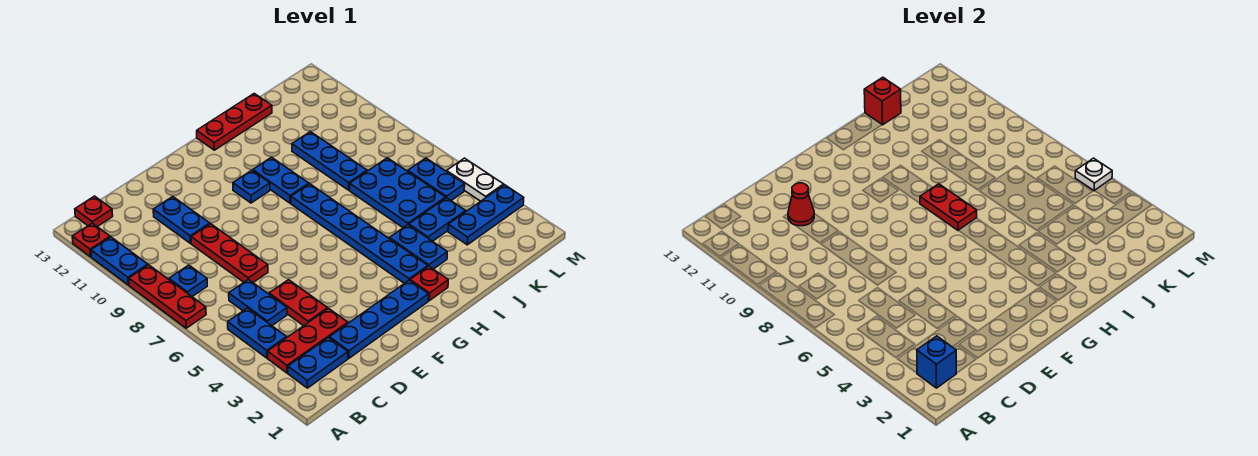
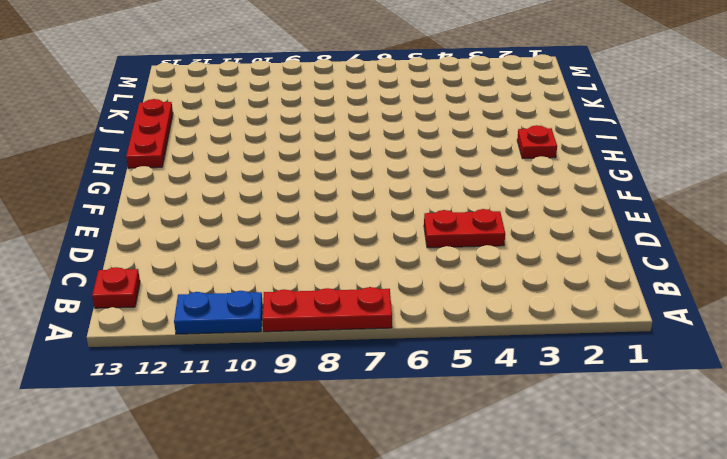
none -> red plate A12 level 1
none -> blue plate B2:C2 level 1
none -> red plate B3:D3 level 1
none -> blue plate B4:B5 level 1

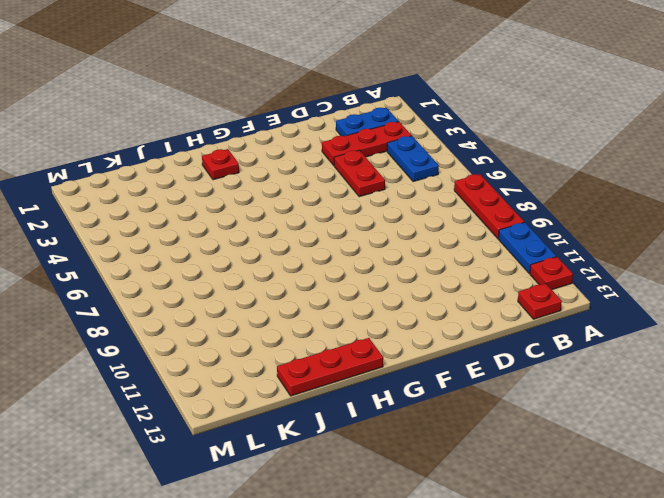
none -> blue plate B8 level 1
none -> blue plate C5:C6 level 1
none -> blue plate D2:G2 level 1
none -> red plate D7:D9 level 1

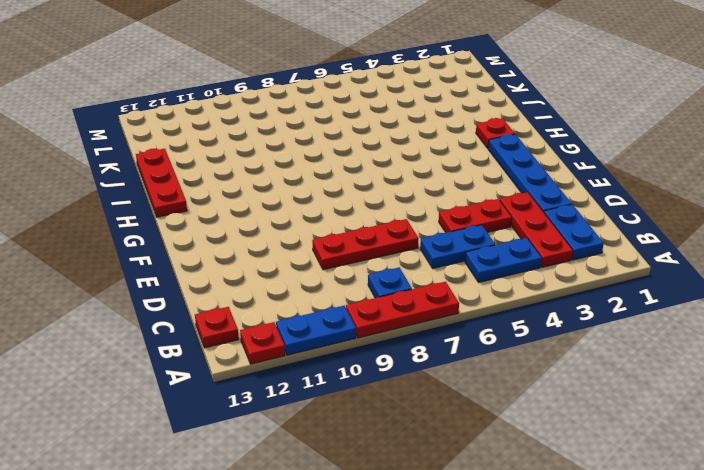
none -> blue plate D10:D11 level 1
none -> blue plate G10 level 1
none -> blue plate H3:H8 level 1
none -> blue plate H9:H10 level 1

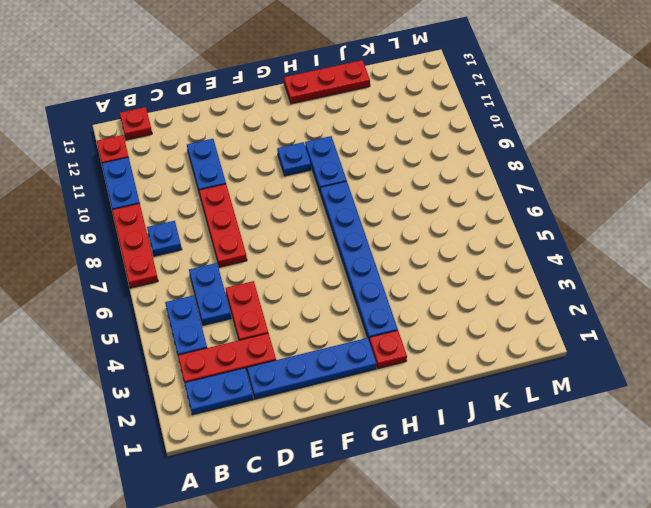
none -> blue plate I3:I4 level 1
none -> blue plate J4:K4 level 1
none -> blue plate J5:K7 level 1
none -> blue plate J8:J10 level 1

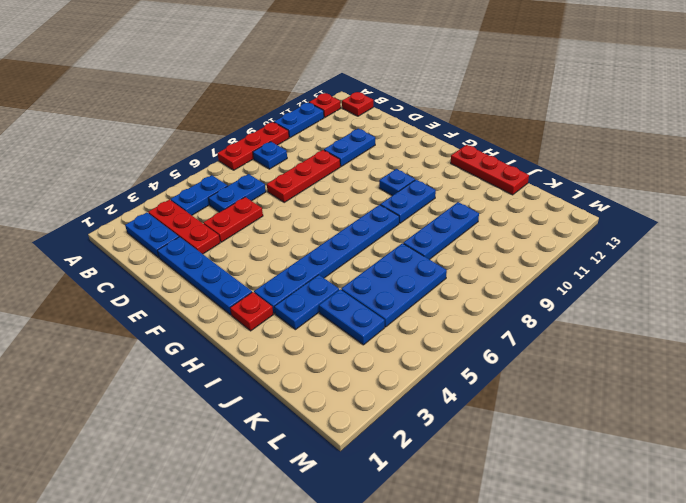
none -> blue plate K3:M3 level 1
none -> blue plate L5:L6 level 1
none -> white plate M4:M5 level 1
none -> blue brick B2 level 2

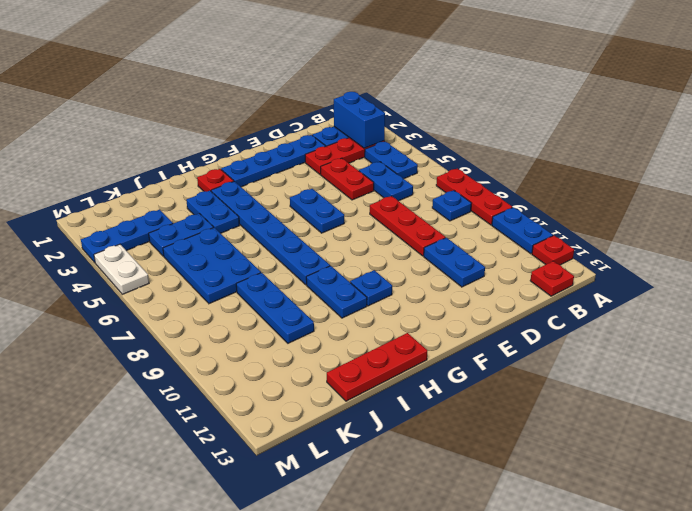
blue brick B2:B3 level 2 -> blue brick B2 level 2
blue plate F5:F6 level 1 -> blue plate L5:L6 level 1
none -> red cone D11 level 2
none -> red plate H7:H8 level 2
none -> red brick J13 level 2
none -> white plate M5 level 2

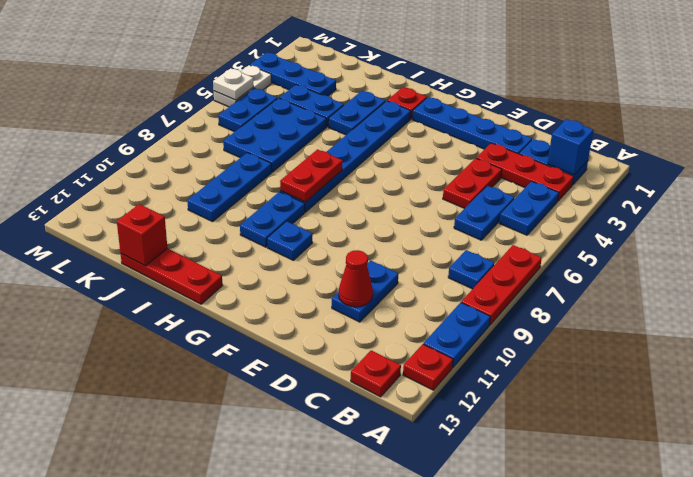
none -> red plate D7:D9 level 1

